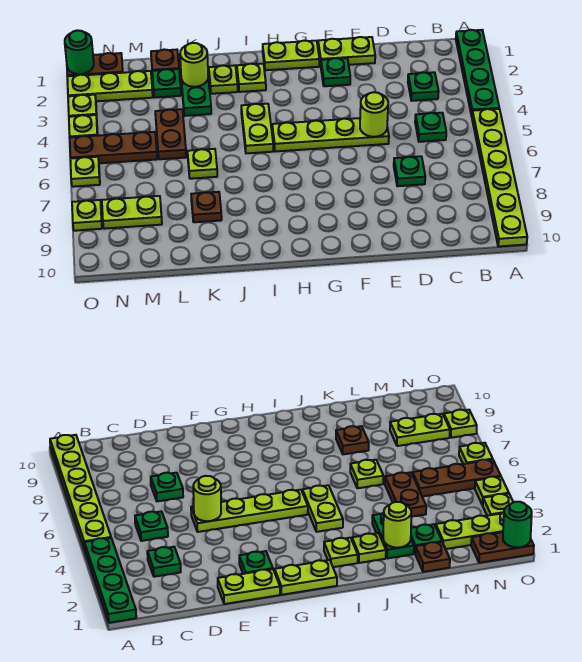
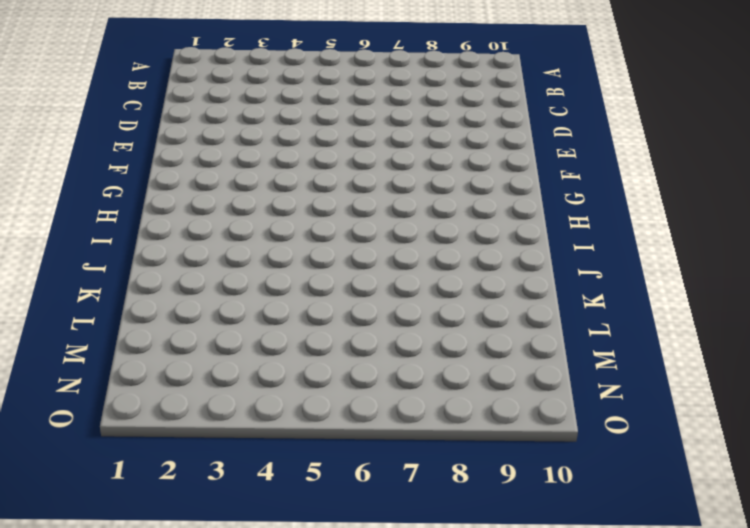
none -> green plate A1:A4 level 1
none -> lime plate A5:A10 level 1
none -> green plate C3 level 1

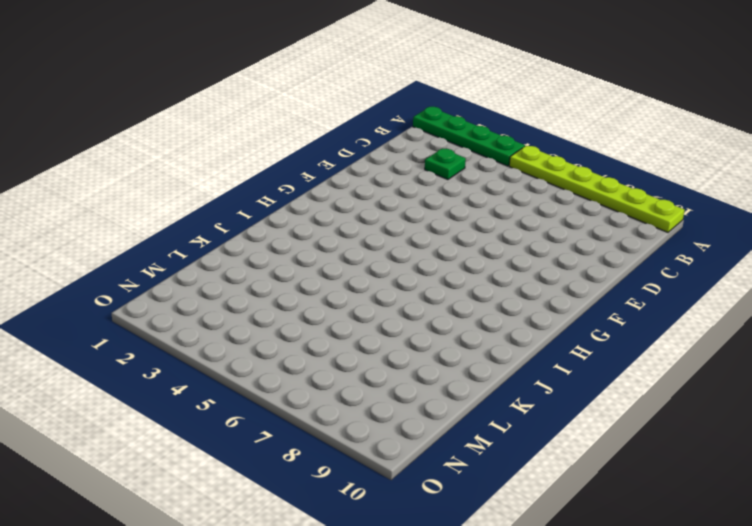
none -> green plate C5 level 1
none -> green plate D7 level 1
none -> lime plate E1:F1 level 1

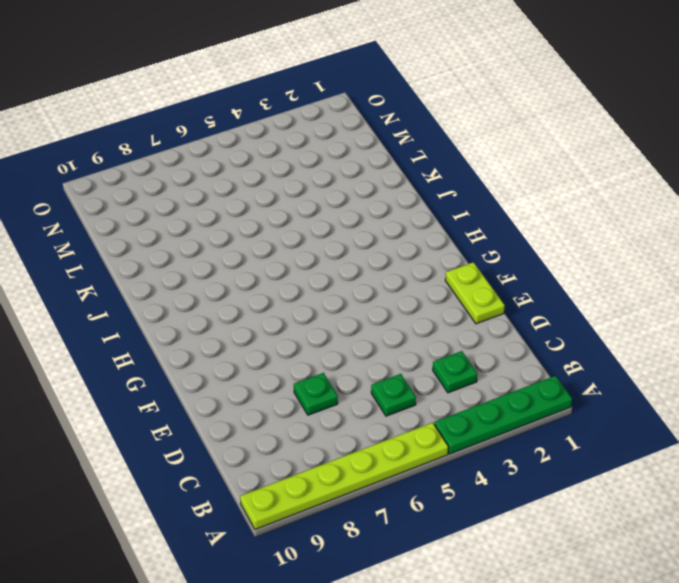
none -> lime plate E5:H5 level 1
none -> green plate F2 level 1
none -> lime plate G1:H1 level 1

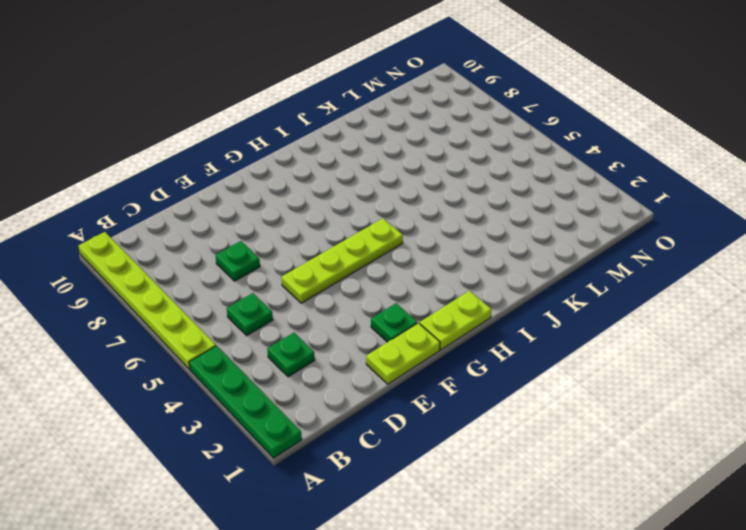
none -> lime plate I2 level 1
none -> lime plate I4:I5 level 1
none -> lime plate J2 level 1

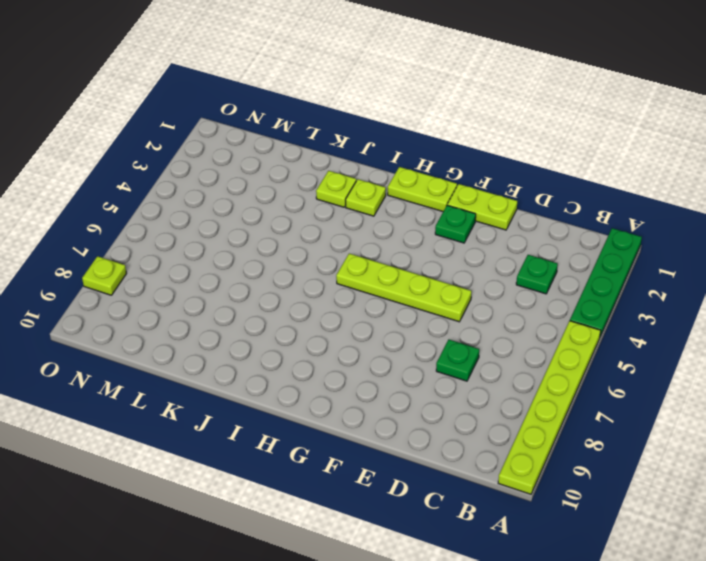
none -> green plate C5 level 1
none -> lime plate I4:I5 level 1
none -> green plate K2:K3 level 1

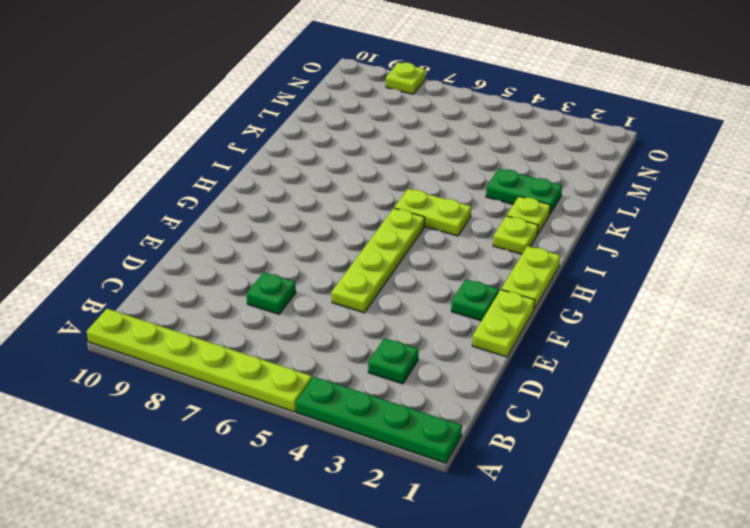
none -> green plate C5 level 1
none -> lime plate K6 level 1
none -> brown plate K8 level 1

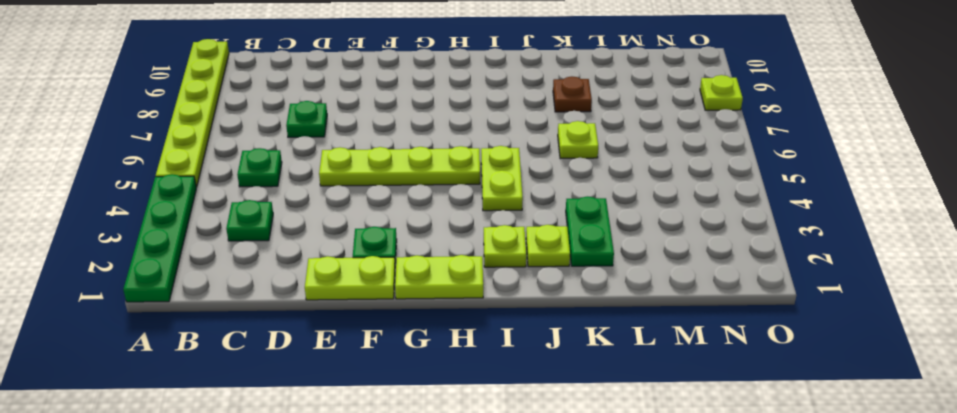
none -> brown plate L1 level 1
none -> green plate L2 level 1
none -> brown plate L4:L5 level 1

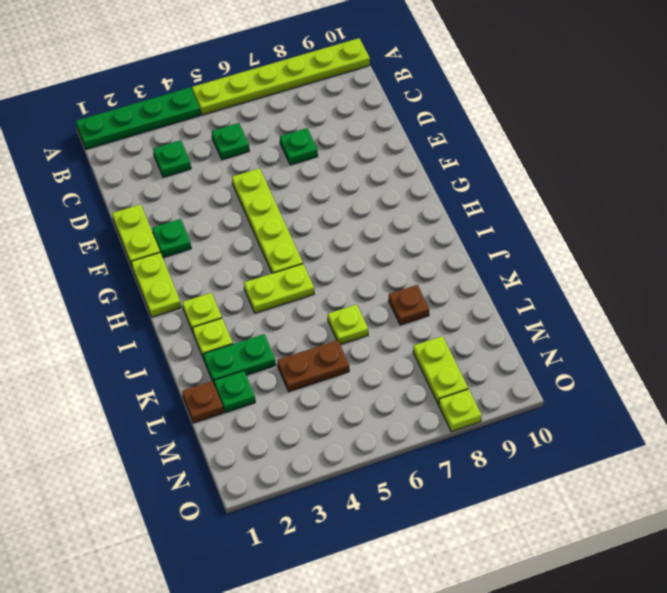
none -> lime plate M2:O2 level 1
none -> brown plate M5:O5 level 1
none -> brown plate N1:O1 level 1

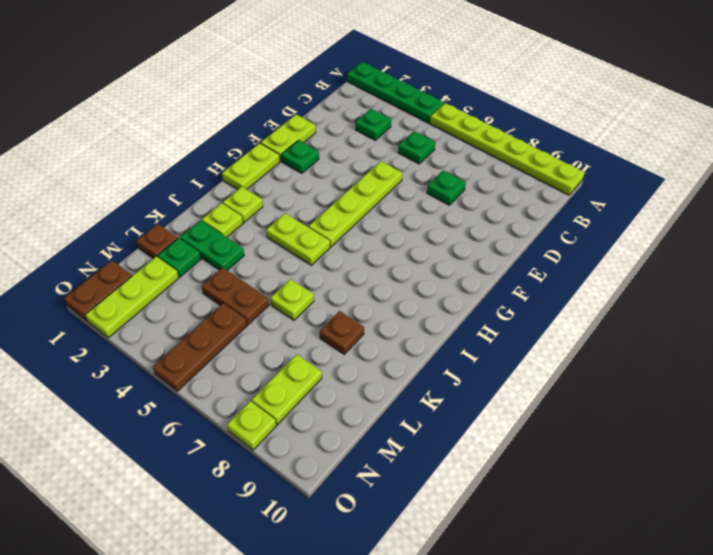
none -> lime plate O3 level 1
none -> lime plate O4 level 1
none -> lime plate O6 level 1

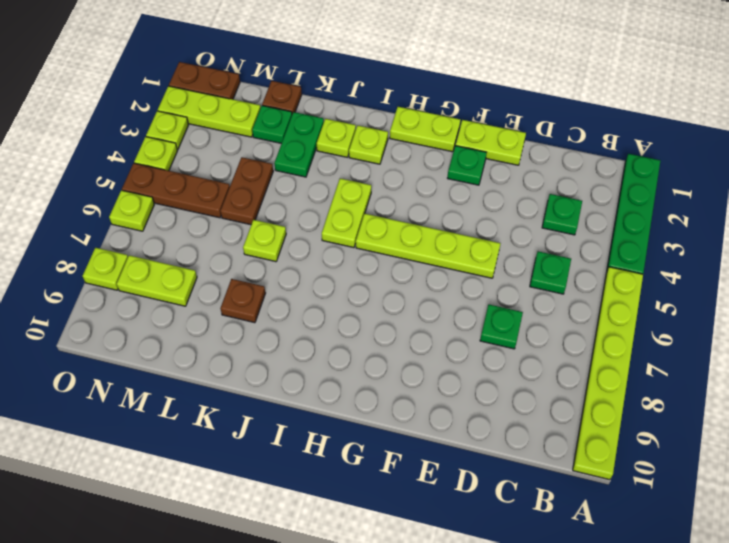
none -> lime round brick E5 level 2
none -> lime round brick K2 level 2
none -> green round brick O1 level 2

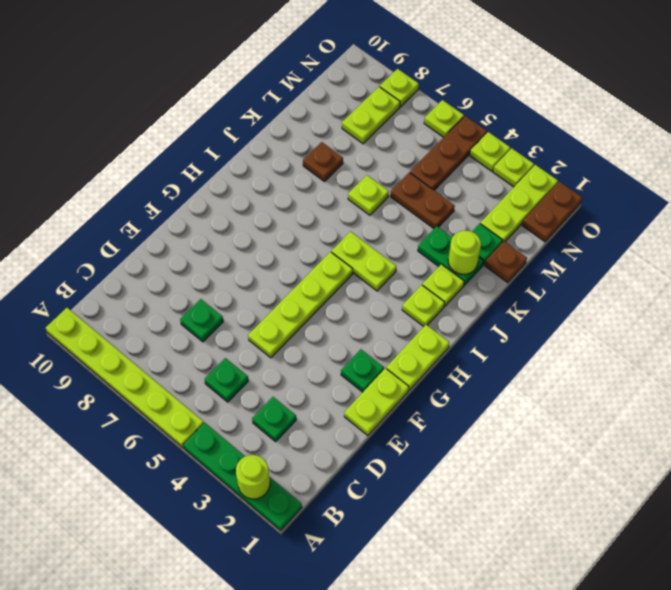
lime round brick A2 level 2 -> lime round brick E5 level 2
none -> green round brick O1 level 2

